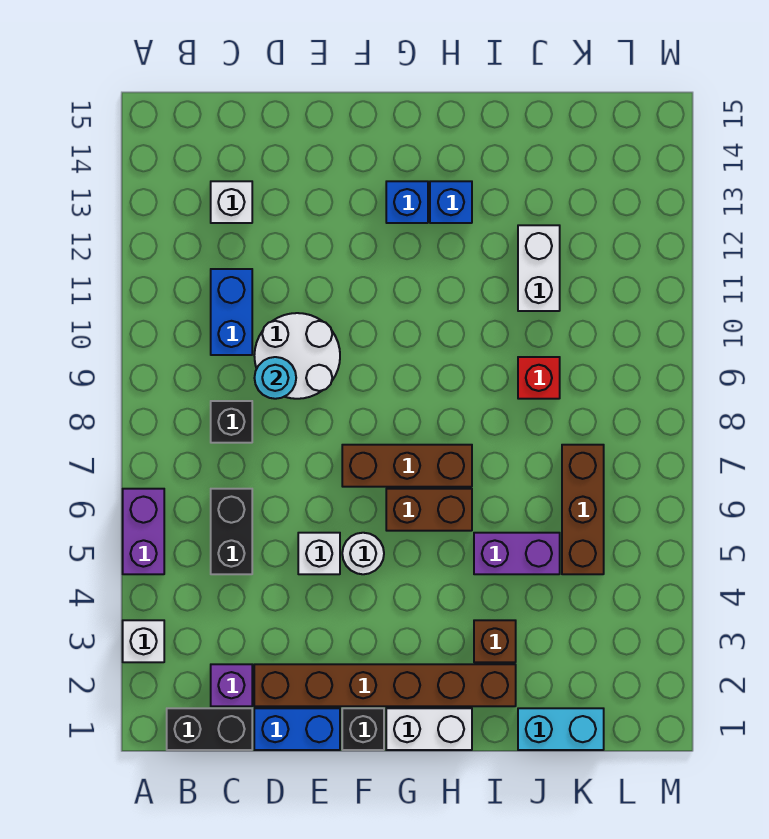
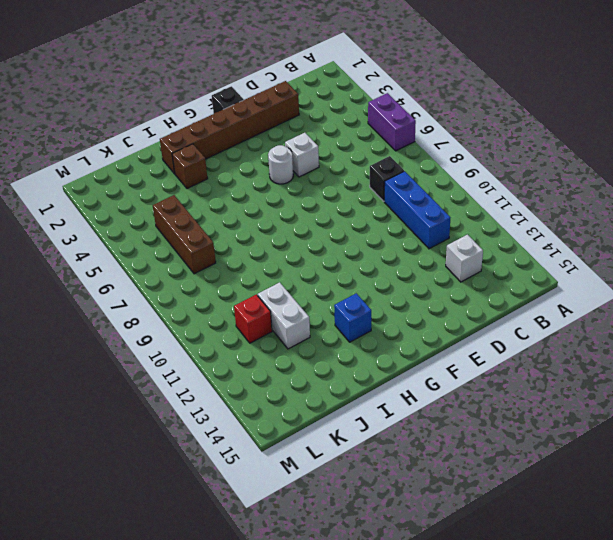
blue brick C9:C11 level 1 -> blue brick C10:C11 level 1
red brick K11 level 1 -> red brick J9 level 1
none -> white brick A3 level 1
none -> black brick B1:C1 level 1
none -> purple brick C2 level 1

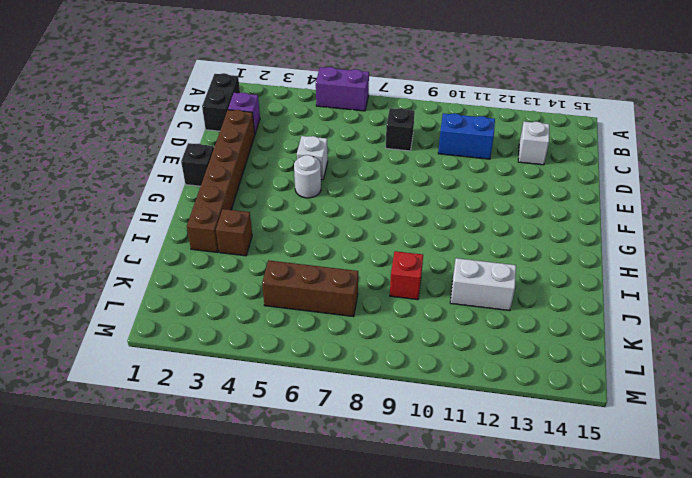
none -> white brick A3 level 1
none -> black brick C5:C6 level 1
none -> blue brick D1:E1 level 1

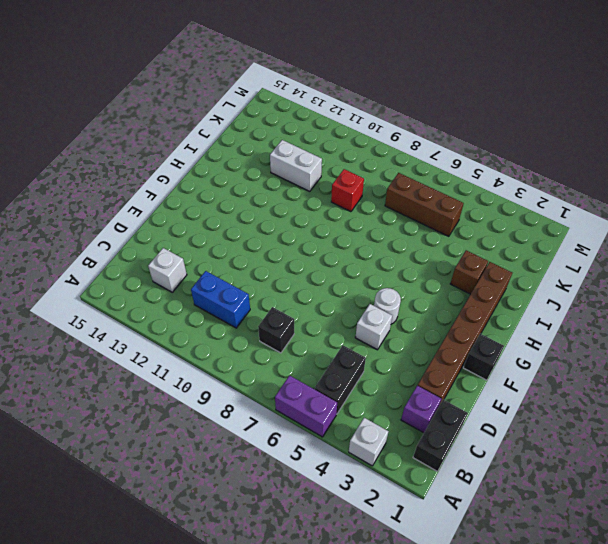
black brick B5:C5 level 1 -> black brick C5:C6 level 1
none -> blue brick D1:E1 level 1
none -> white round brick D9:E10 level 1
none -> brown brick F7:H7 level 1

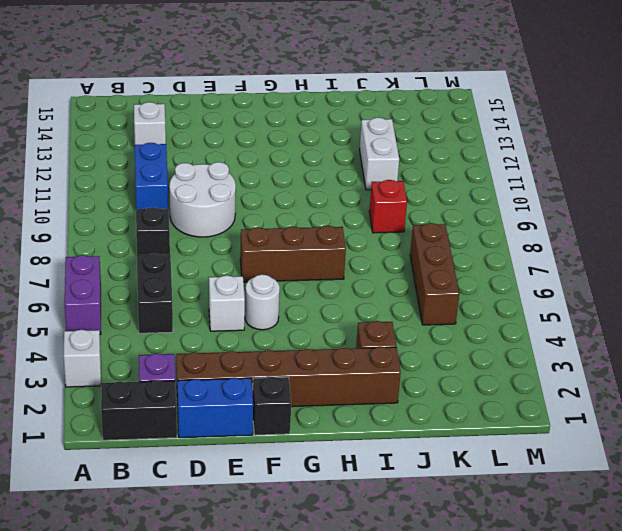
none -> white brick G1:H1 level 1
none -> brown brick G6:H6 level 1
none -> blue brick G13 level 1

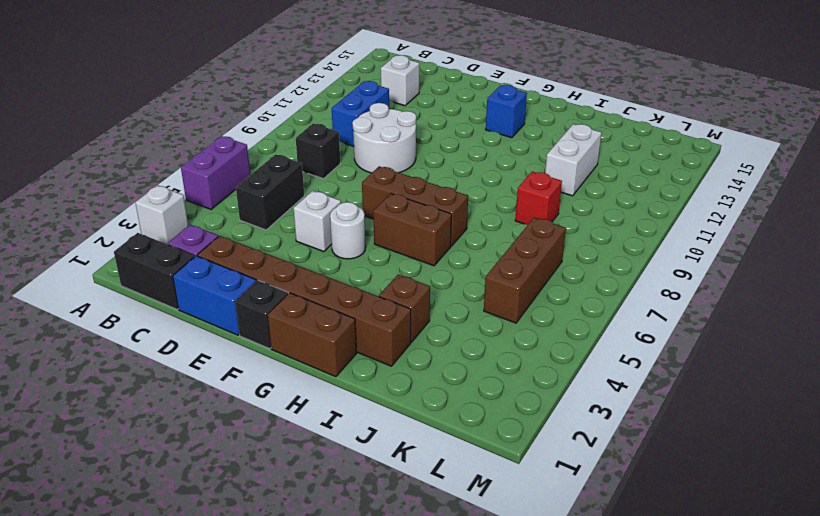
brown brick G1:H1 level 1 -> white brick G1:H1 level 1
none -> blue brick H13 level 1
none -> purple brick I5:J5 level 1
none -> cyan brick J1:K1 level 1

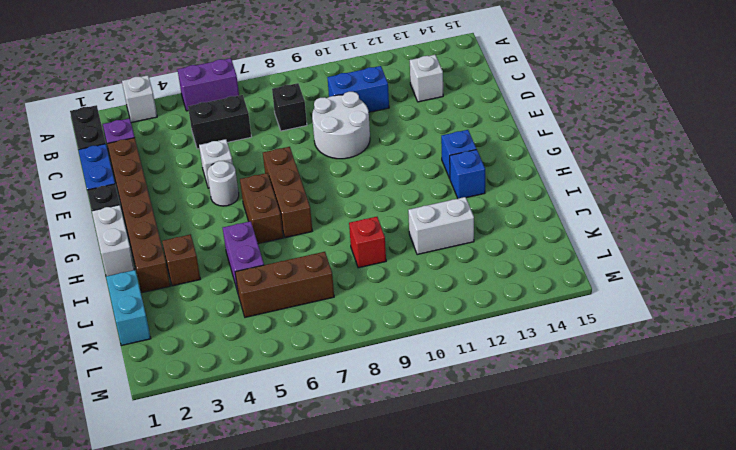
none -> cyan round brick D9 level 2

